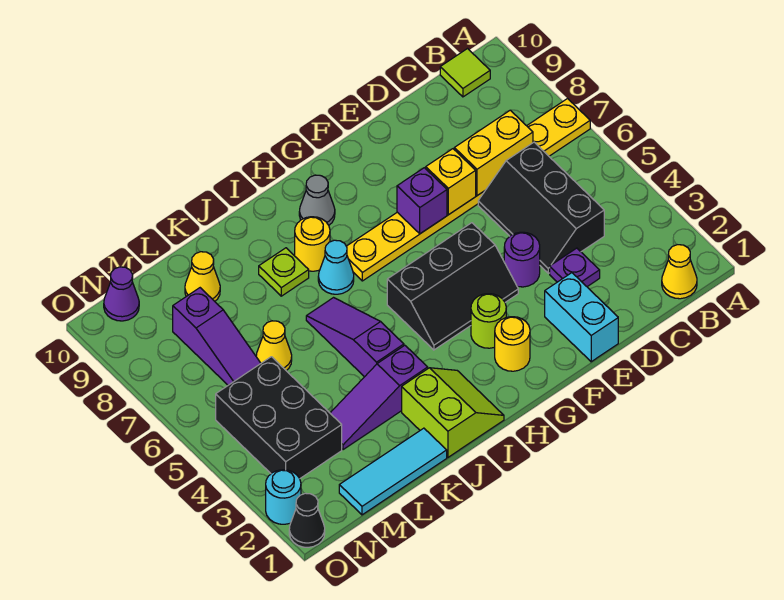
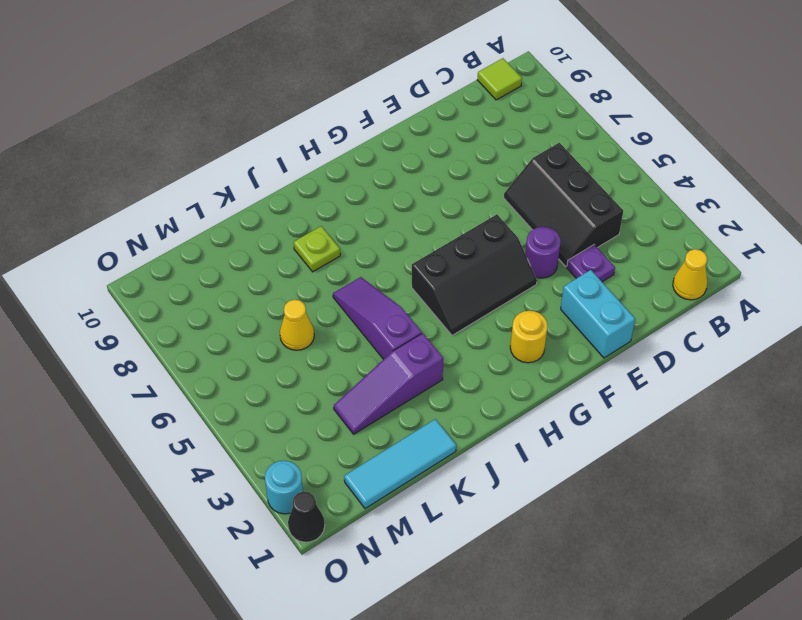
none -> yellow plate A7:H7 level 1
none -> lime round brick G3 level 1
none -> grey cone H9 level 1

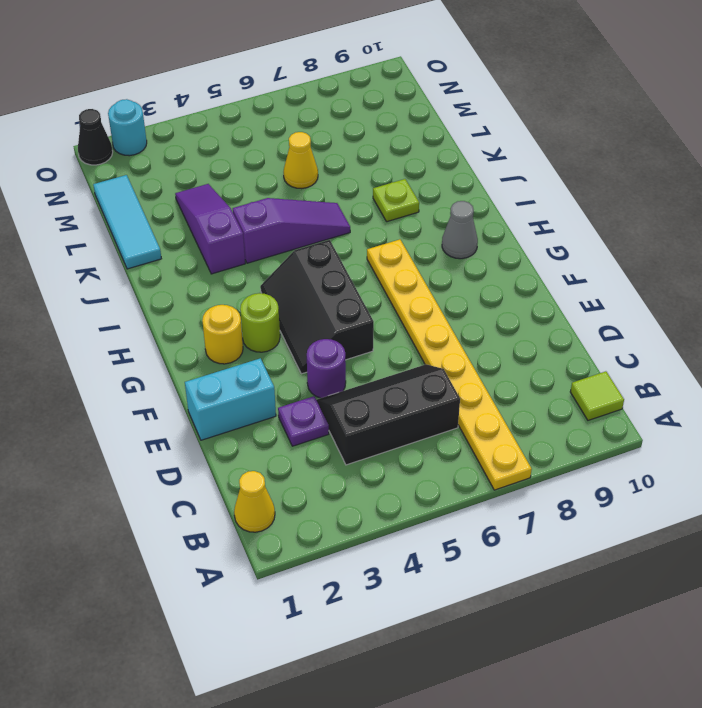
none -> lime slope I1:J2 level 1 top J
none -> cyan cone I7 level 1
none -> yellow round brick I8 level 1

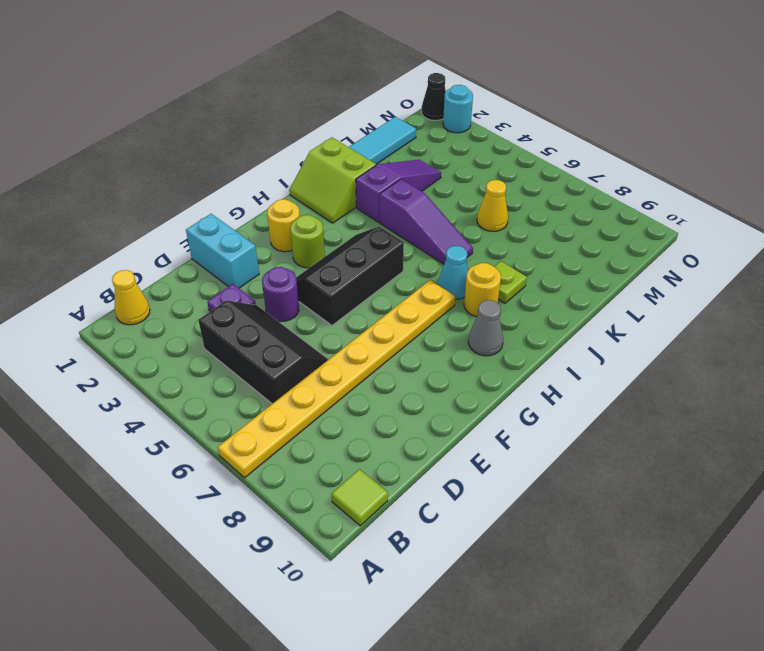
none -> yellow cone L9 level 1
none -> black brick M3:N5 level 1
none -> purple slope M6:M8 level 1 top 8

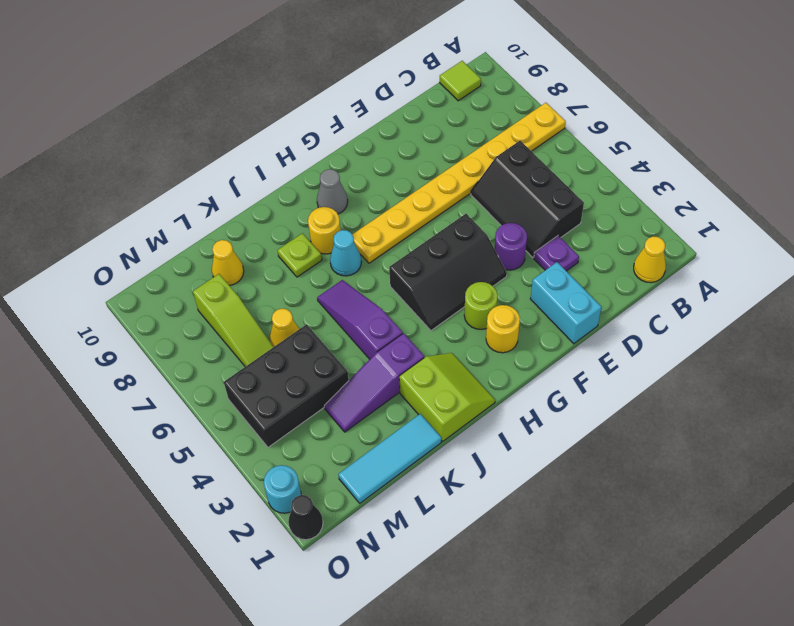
black brick L4:N5 level 1 -> black brick M3:N5 level 1
lime slope M6:M8 level 1 top 8 -> purple slope M6:M8 level 1 top 8
none -> purple cone N10 level 1
none -> yellow brick C7:D7 level 2
none -> yellow brick E7 level 2

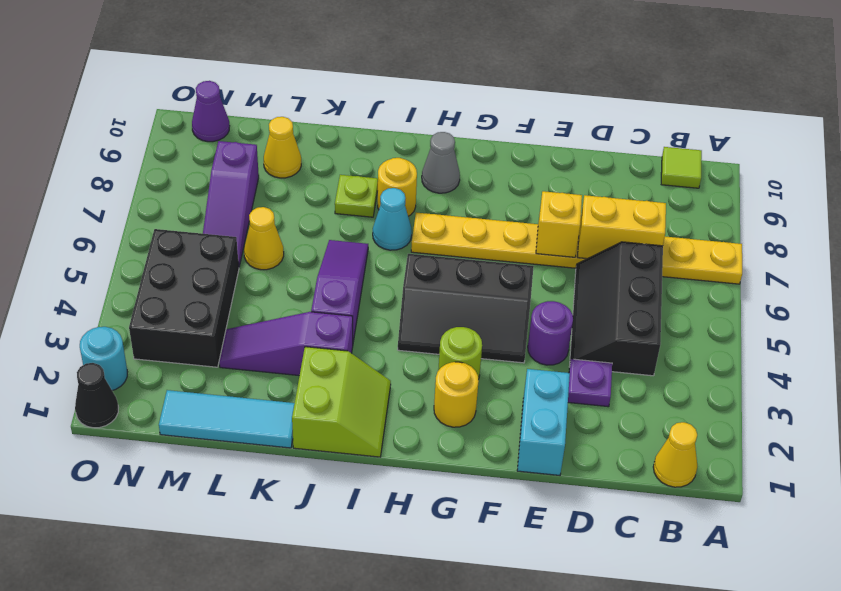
none -> purple brick F7 level 2

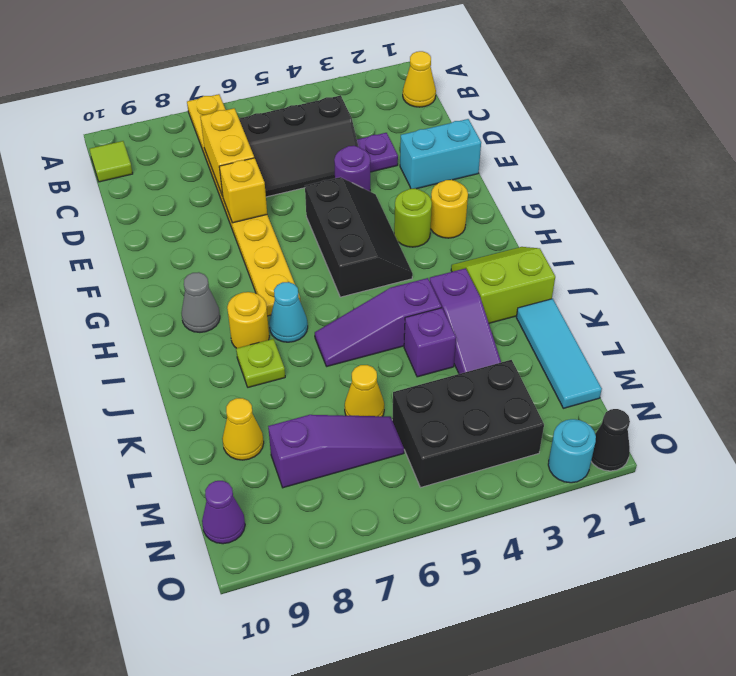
purple brick K4 level 1 -> purple brick F7 level 2

